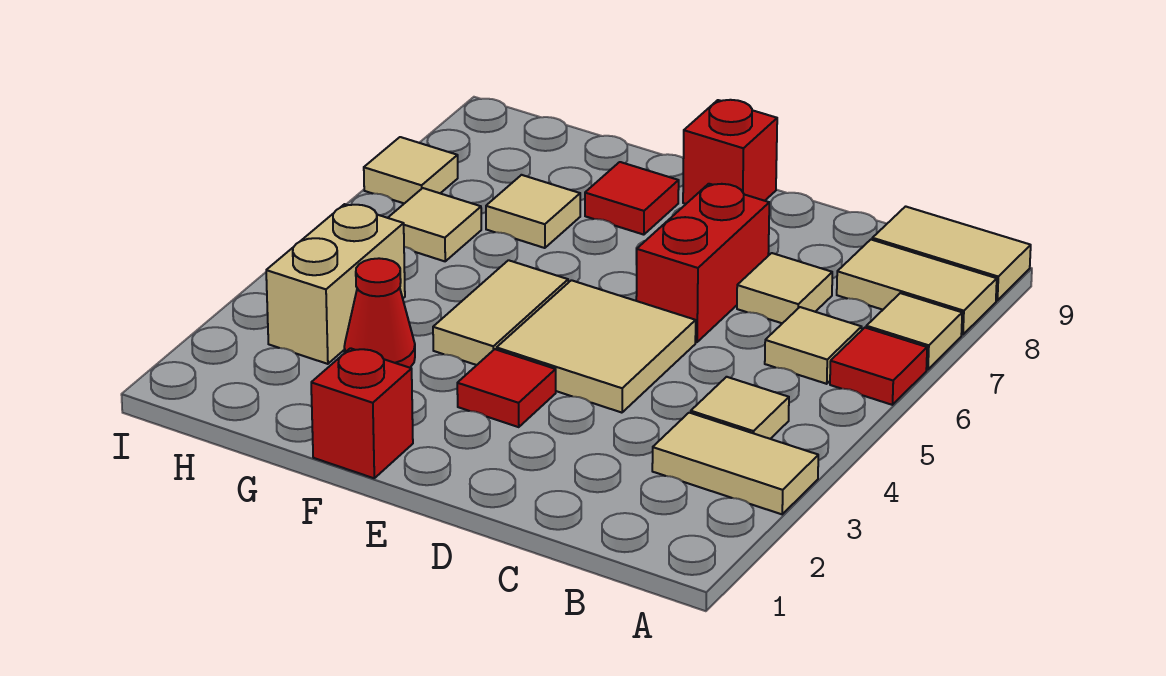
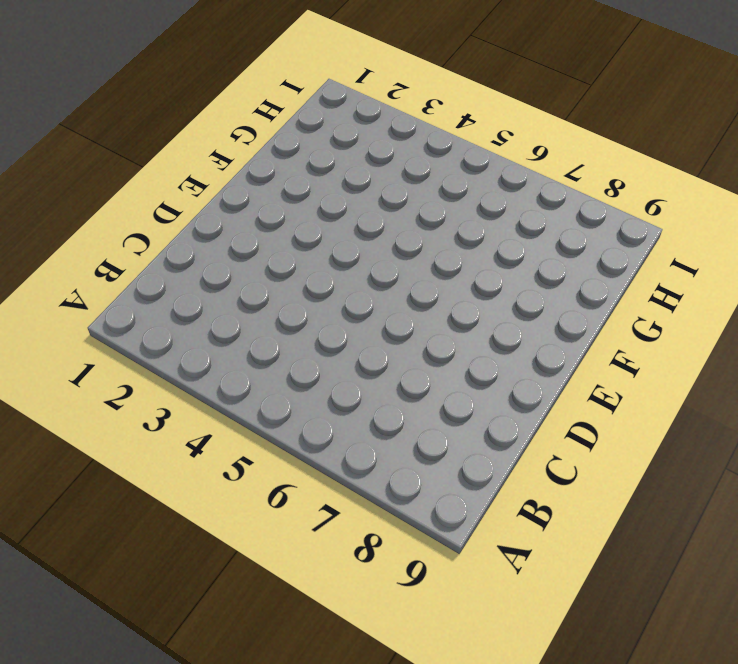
none -> tan tile A3:B3 level 1
none -> red tile A6 level 1
none -> tan tile A7 level 1

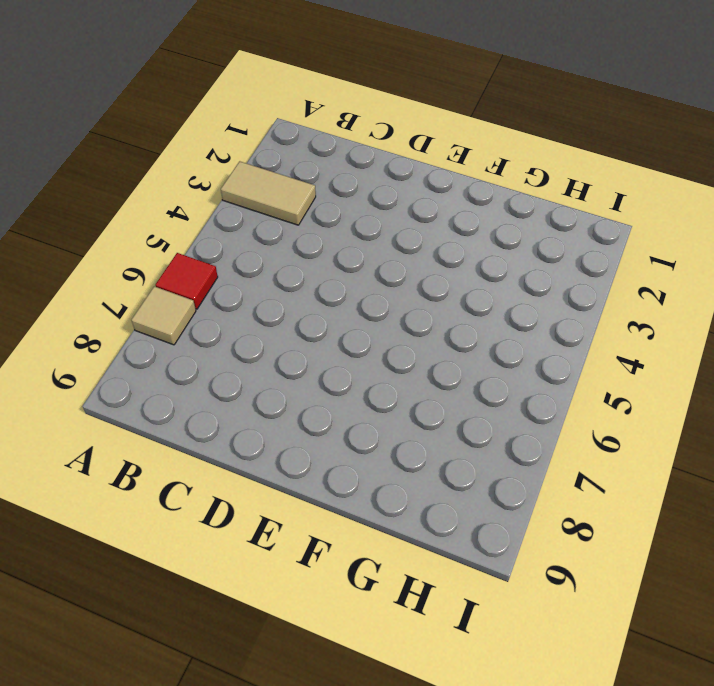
none -> tan tile A8:B8 level 1
none -> tan tile A9:B9 level 1
none -> tan tile B4 level 1

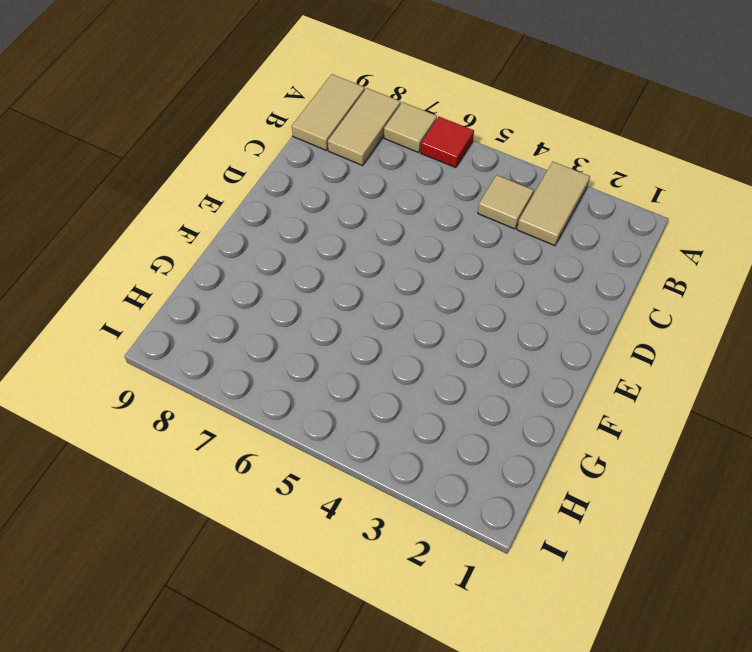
none -> tan tile B6 level 1
none -> tan tile C7 level 1
none -> tan tile D4:E5 level 1

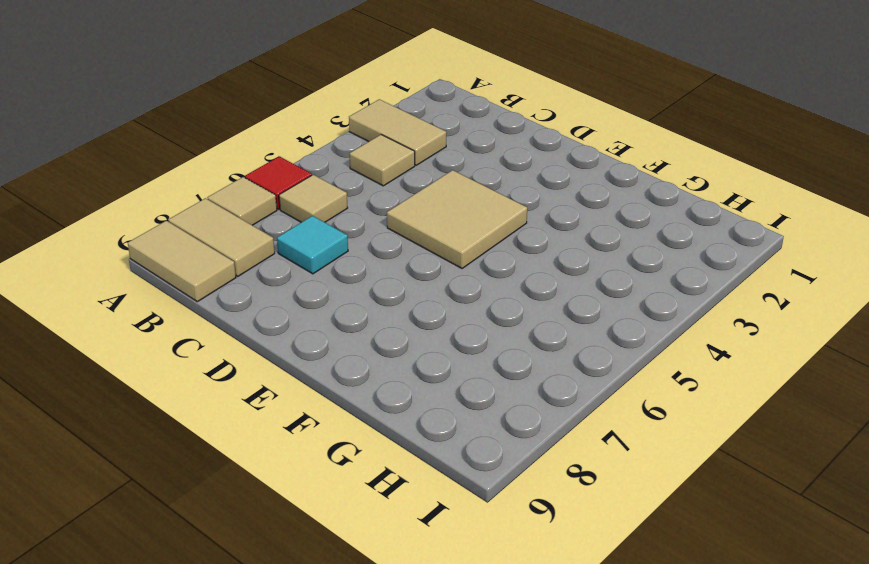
cyan tile C7 level 1 -> tan tile C7 level 1
none -> red brick D6:D7 level 1
none -> red tile E3 level 1
none -> red brick E9 level 1

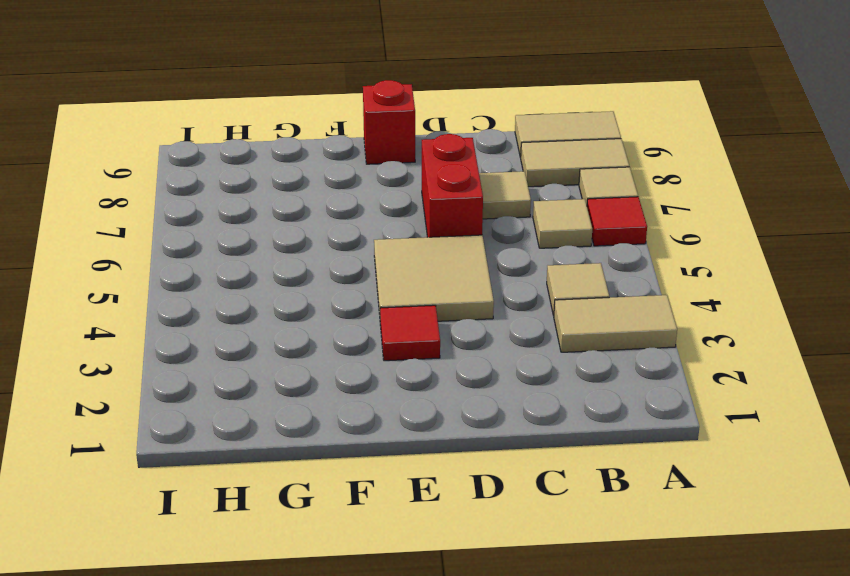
none -> red brick F1 level 1
none -> tan tile F4:F5 level 1
none -> red tile F8 level 1

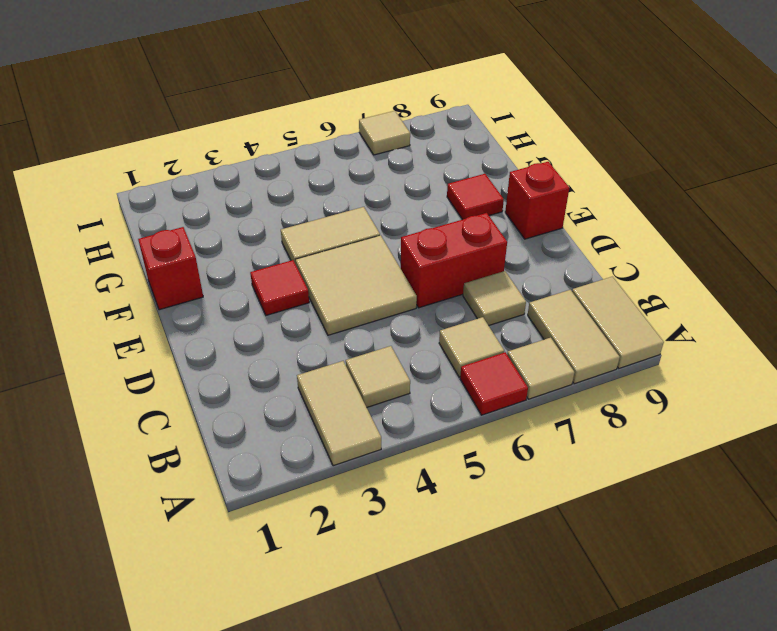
none -> red cone G3 level 1
none -> tan tile G7 level 1
none -> tan brick H3:H4 level 1

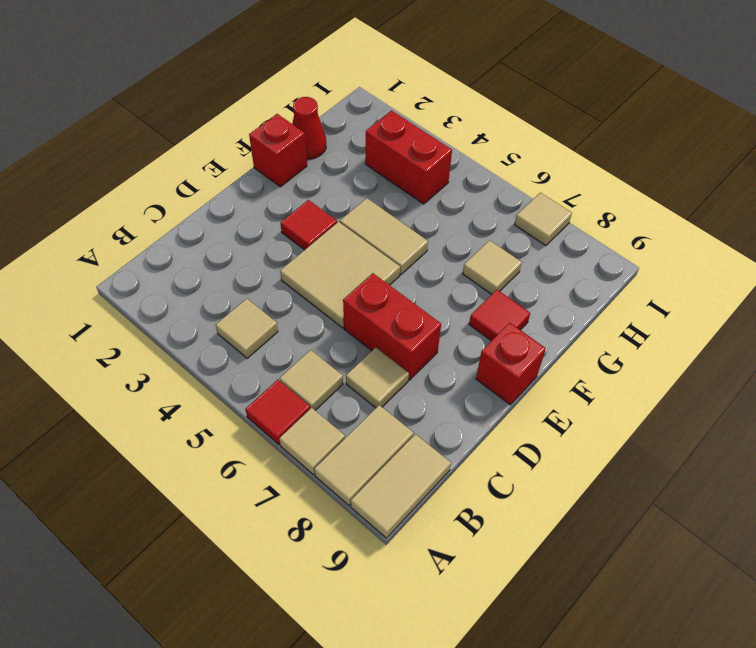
red cone G1 level 1 -> red cone G3 level 1
red brick H3:H4 level 1 -> tan brick H3:H4 level 1
none -> tan tile A3:B3 level 1
none -> tan tile H6 level 1

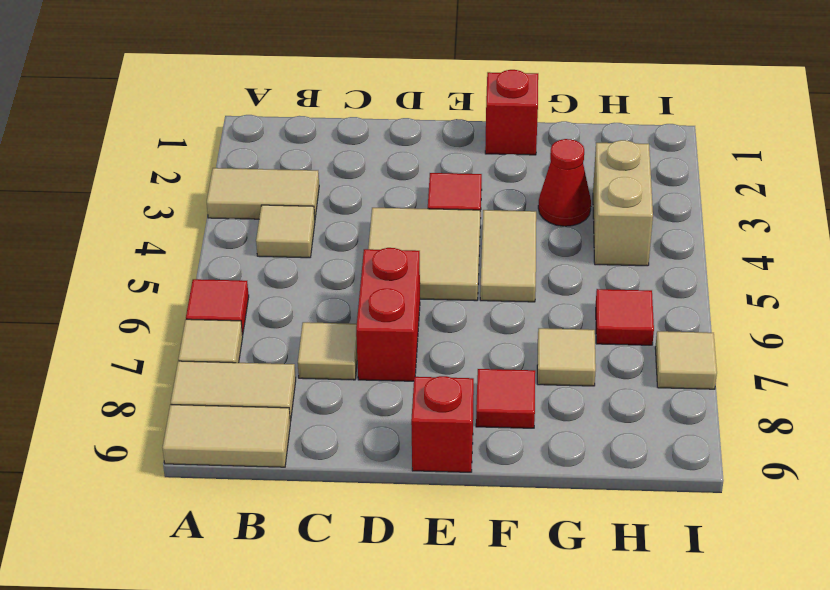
red tile H6 level 1 -> tan tile H6 level 1
none -> tan tile B6 level 1

